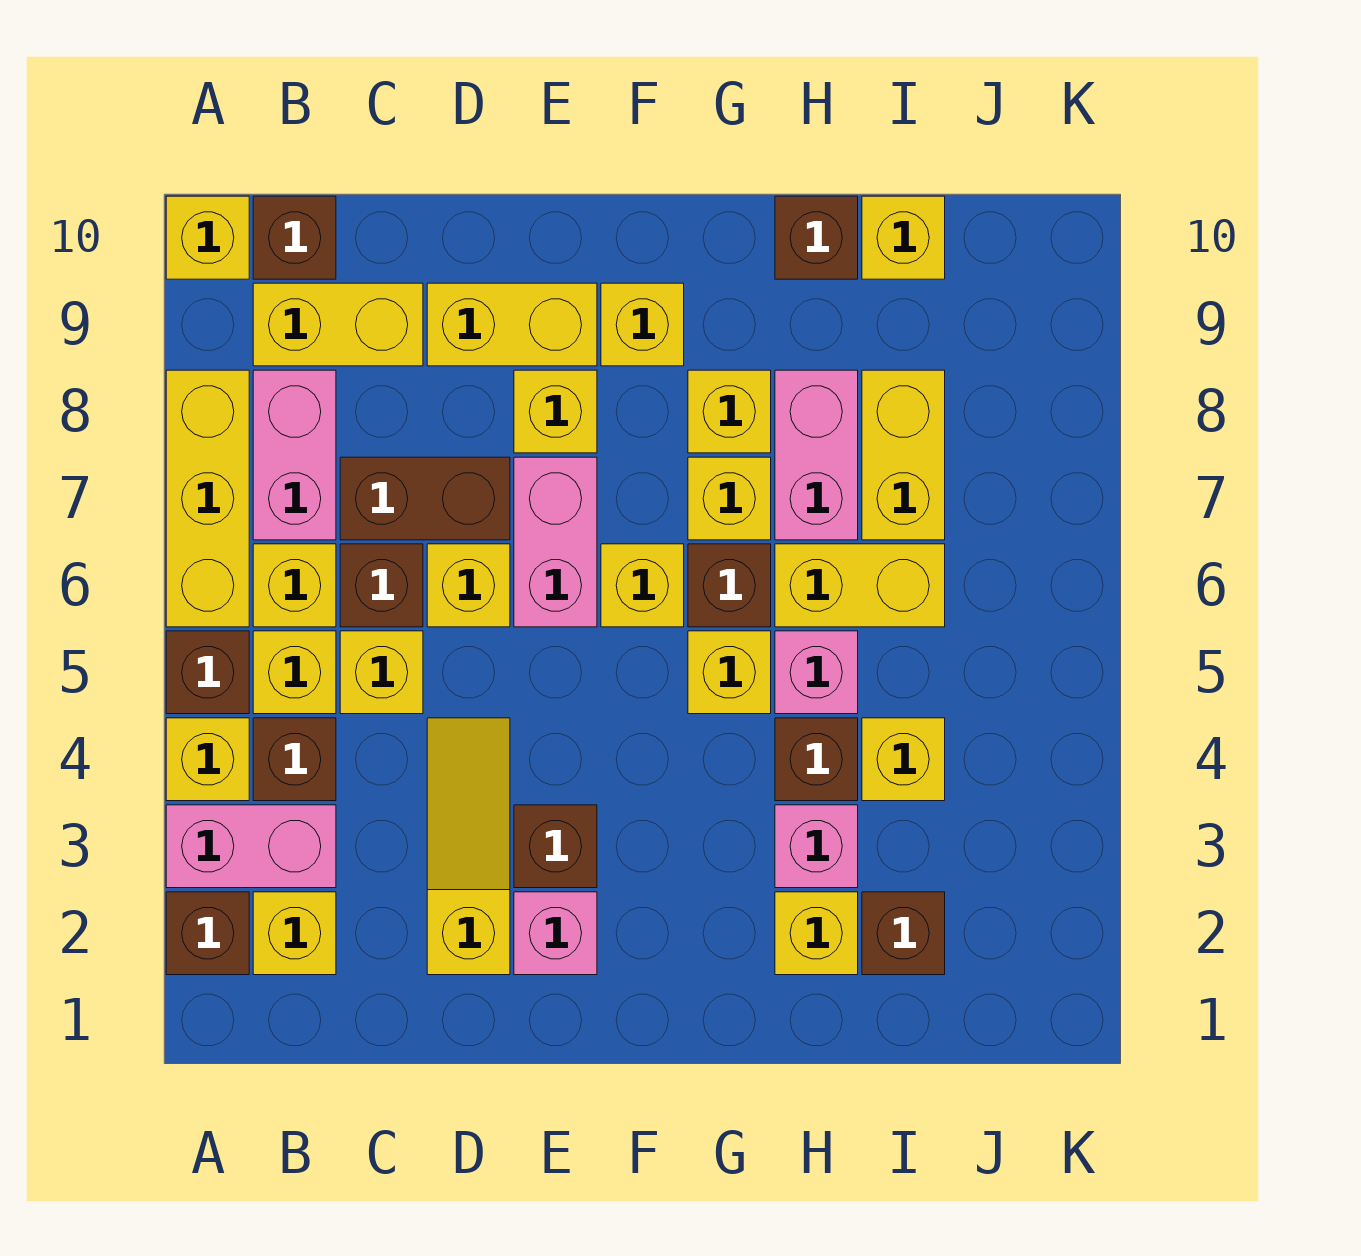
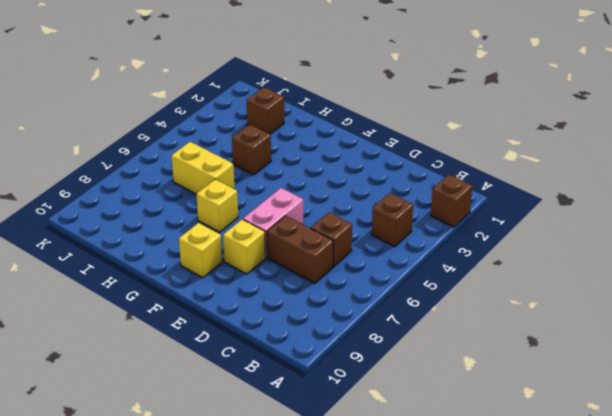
none -> pink brick A3:B3 level 1
none -> yellow brick A4 level 1
none -> brown brick A5 level 1
none -> yellow brick A6:A8 level 1

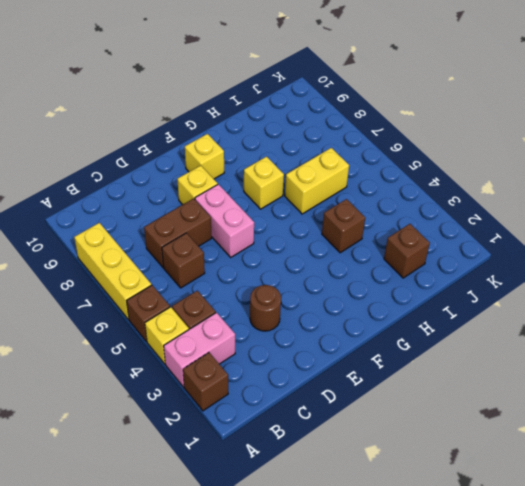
brown round brick D3 level 1 -> yellow slope D2:D4 level 1 top 2
none -> yellow brick A10 level 1
none -> yellow brick B2 level 1
none -> yellow brick B5 level 1
none -> yellow brick B6 level 1

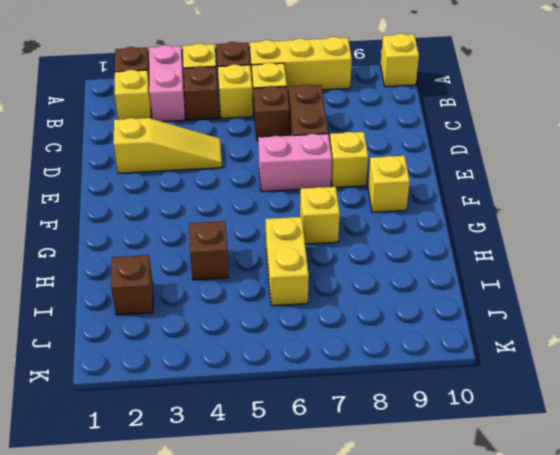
none -> pink brick B7:B8 level 1
none -> yellow brick B9:C9 level 1
none -> brown brick B10 level 1
none -> yellow brick C5 level 1

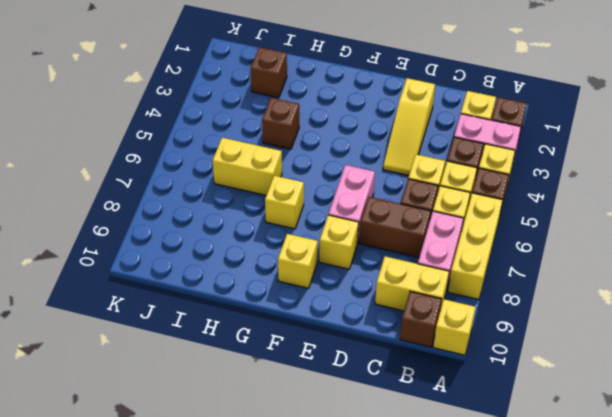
none -> yellow brick D6 level 1
none -> yellow brick D9:E9 level 1
none -> pink brick E2 level 1
none -> brown brick E3 level 1

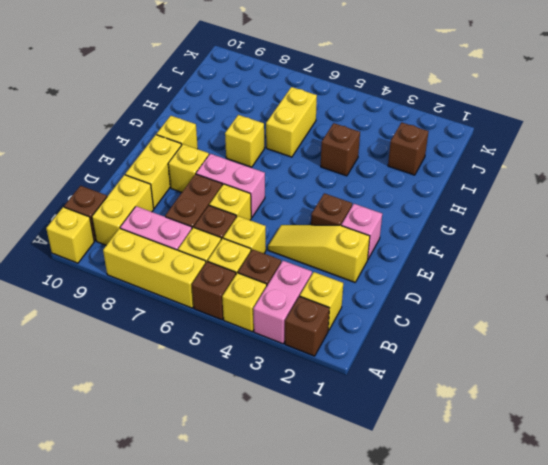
none -> yellow brick F6 level 1
none -> yellow brick G5 level 1
none -> brown brick G6 level 1
none -> yellow brick G8 level 1

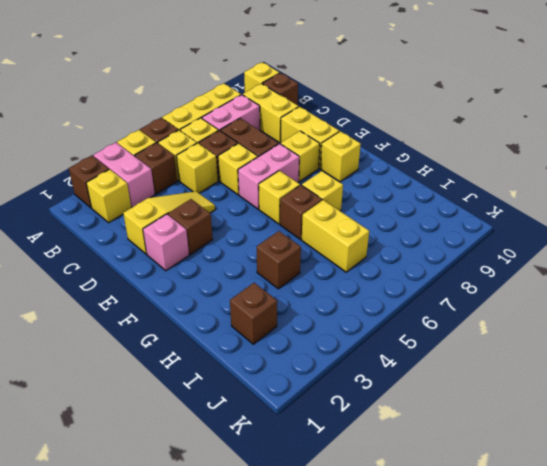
none -> yellow brick G5 level 1
none -> yellow brick G8 level 1
none -> yellow brick H2 level 1
none -> pink brick H3 level 1

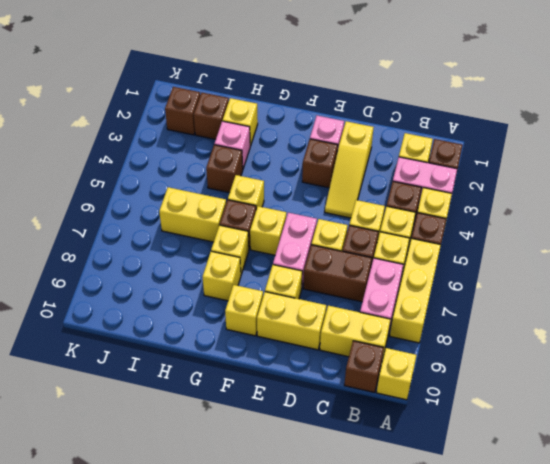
brown brick J2 level 1 -> brown brick H10 level 1
none -> pink brick H5 level 1
none -> pink brick H7:H8 level 1
none -> yellow brick I4 level 1
none -> yellow brick I7:I8 level 1

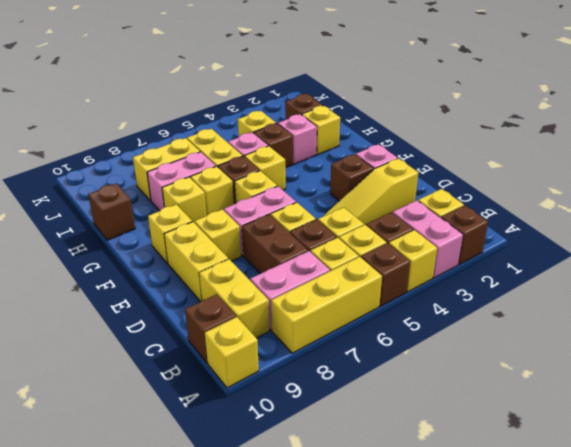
none -> yellow brick I10 level 1

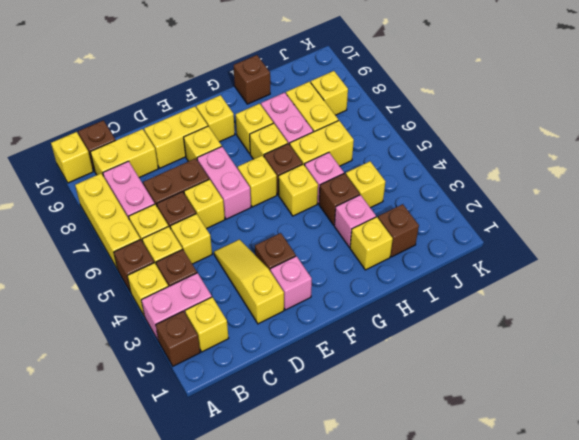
yellow brick J8 level 1 -> yellow brick I10 level 1

